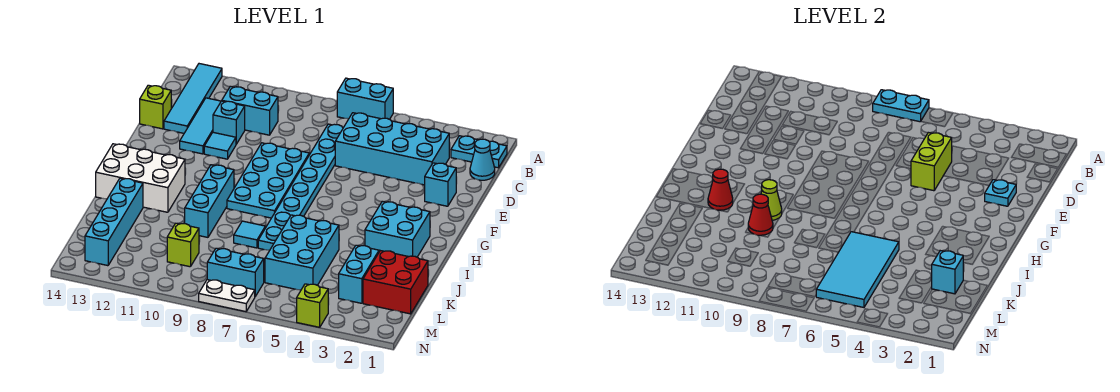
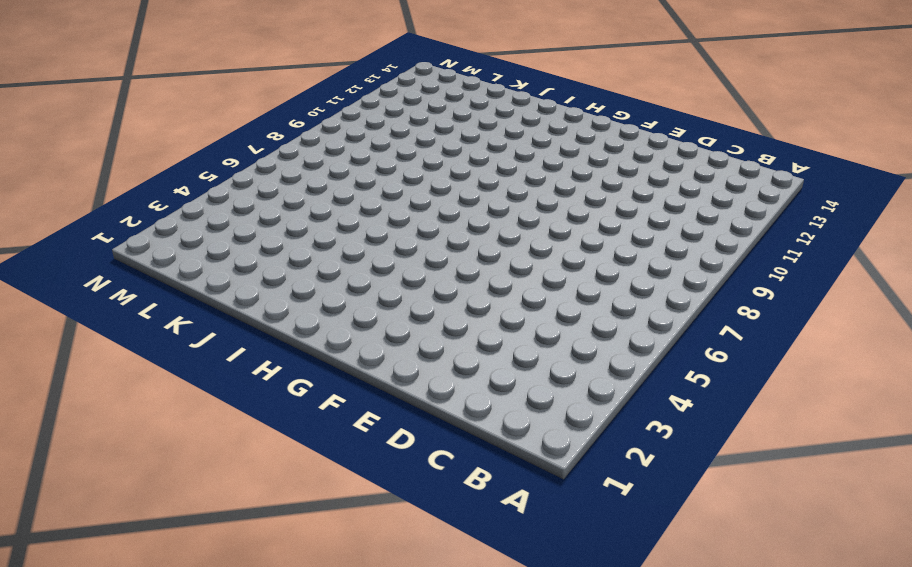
none -> cyan brick A6:A7 level 1
none -> cyan tile A13:D13 level 1
none -> cyan plate B1:B2 level 1
none -> cyan cone C1 level 1

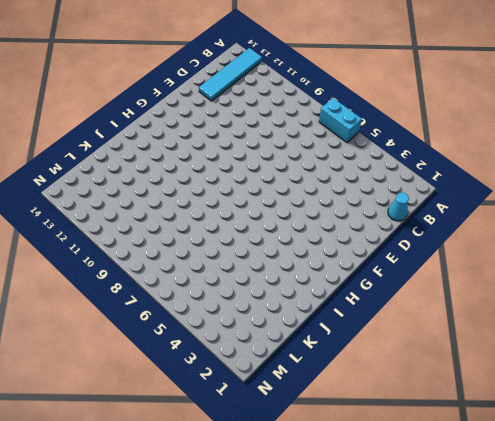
none -> cyan plate B1:B2 level 1
none -> cyan brick C3:D6 level 1
none -> cyan plate C7:J7 level 1
none -> cyan brick C10:C11 level 1

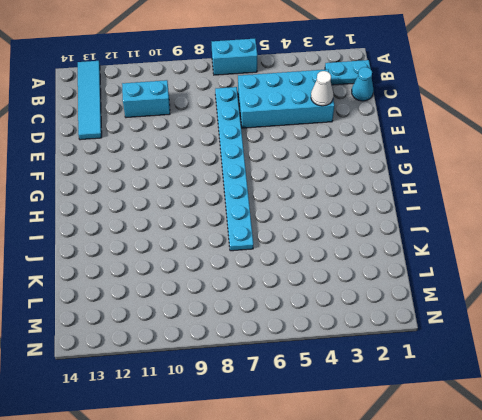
white cone D3 level 2 -> none
none -> cyan tile C12:E12 level 1
none -> cyan brick D11 level 1
none -> lime brick D14 level 1
none -> cyan brick E2 level 1

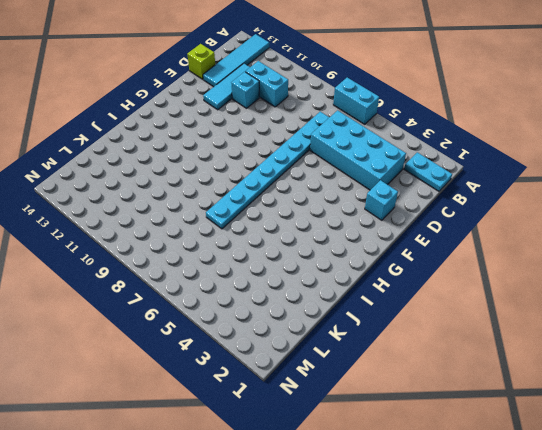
none -> cyan cone C1 level 1
none -> cyan plate E8:H9 level 1
none -> cyan tile E11 level 1
none -> cyan brick H2:I3 level 1

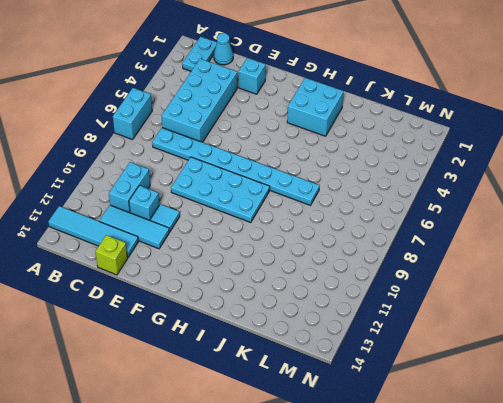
none -> cyan brick H10:J10 level 1
none -> white brick H12:I14 level 1
none -> cyan brick J5:L6 level 1
none -> cyan tile J8 level 1

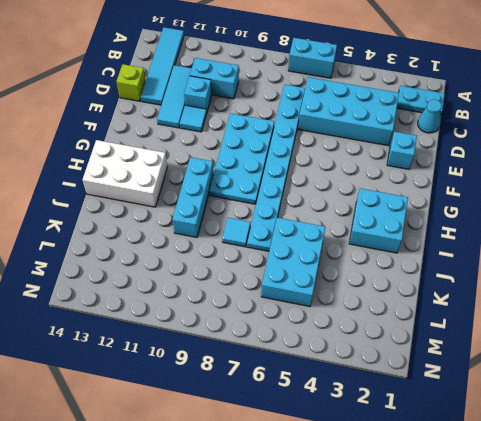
none -> cyan brick J13:M13 level 1
none -> red brick K1:L2 level 1
none -> cyan brick K3:L3 level 1
none -> lime brick L10 level 1

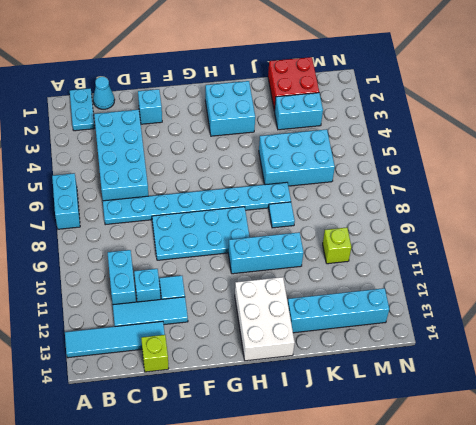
none -> cyan brick M7:M8 level 1
none -> lime brick N4 level 1
none -> white plate N7:N8 level 1
none -> cyan plate A7:A8 level 2

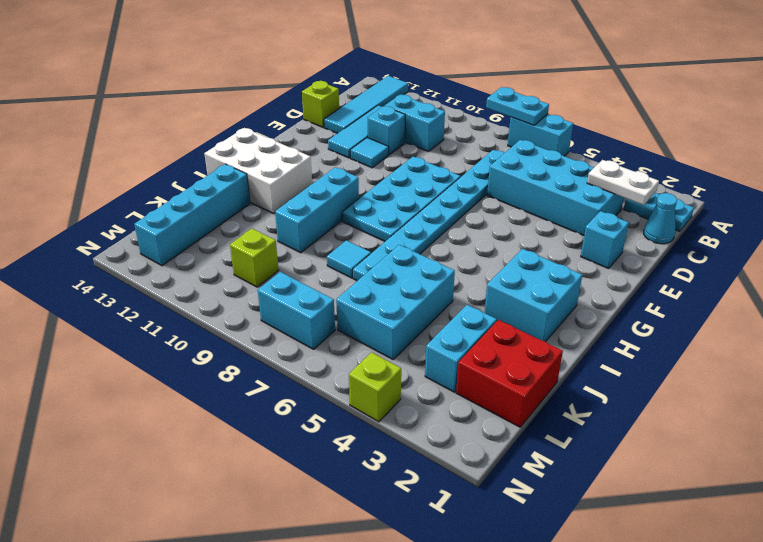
white plate C2:C3 level 2 -> white plate N7:N8 level 1
none -> lime brick D5:E5 level 2
none -> cyan plate E2 level 2
none -> lime cone I10 level 2
none -> red cone I12 level 2

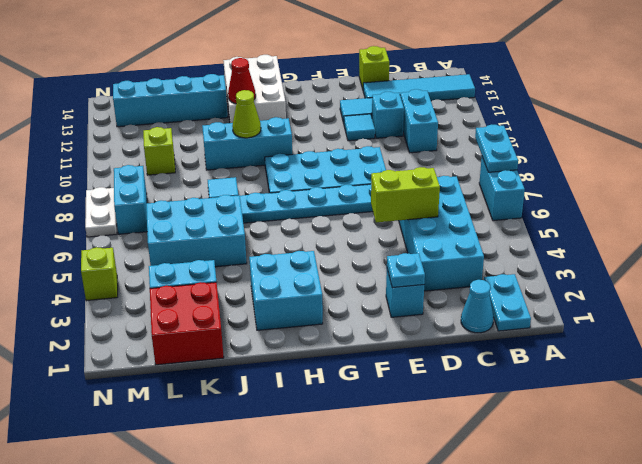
none -> cyan tile J5:M6 level 2
none -> red cone J10 level 2
none -> cyan brick K2 level 2

